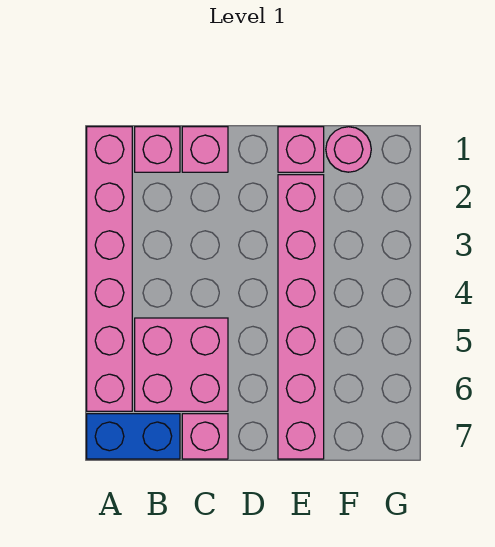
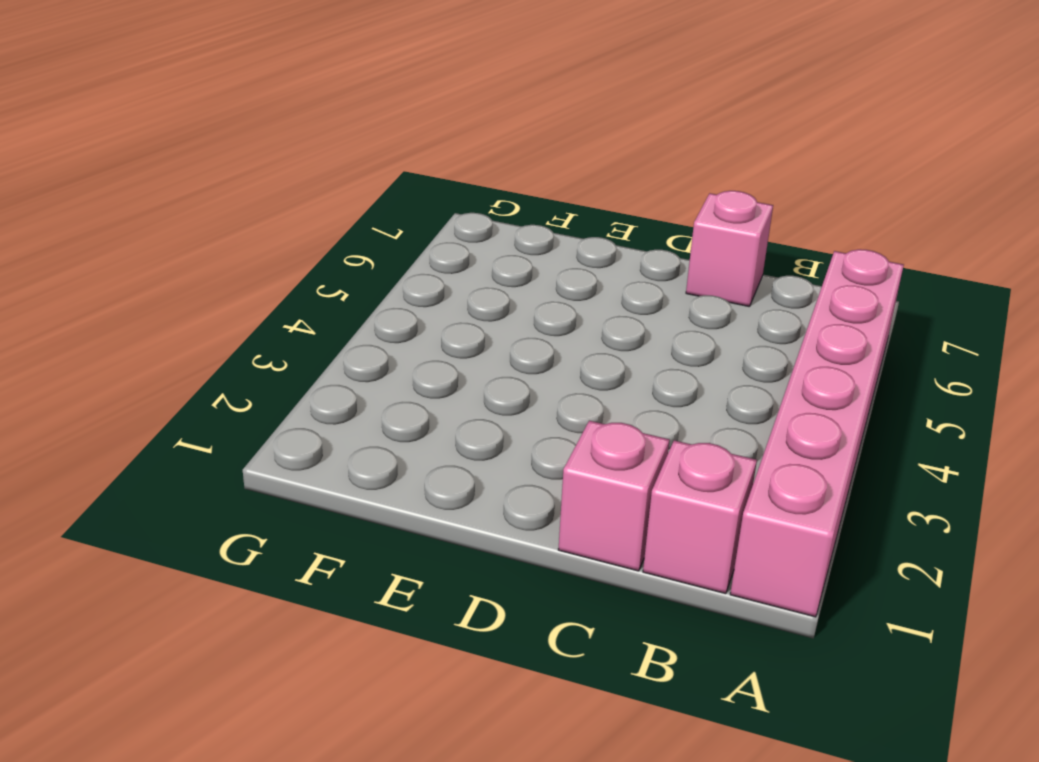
none -> blue brick A7:B7 level 1
none -> pink brick B5:C6 level 1

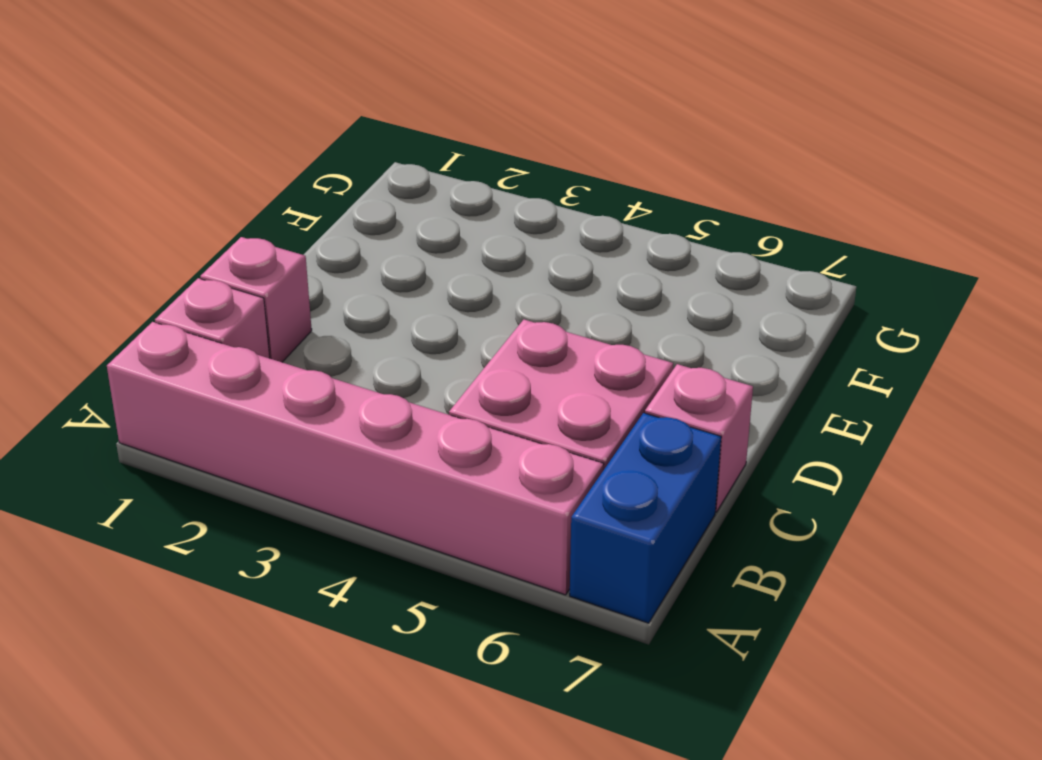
none -> pink brick E1 level 1
none -> pink brick E2:E7 level 1

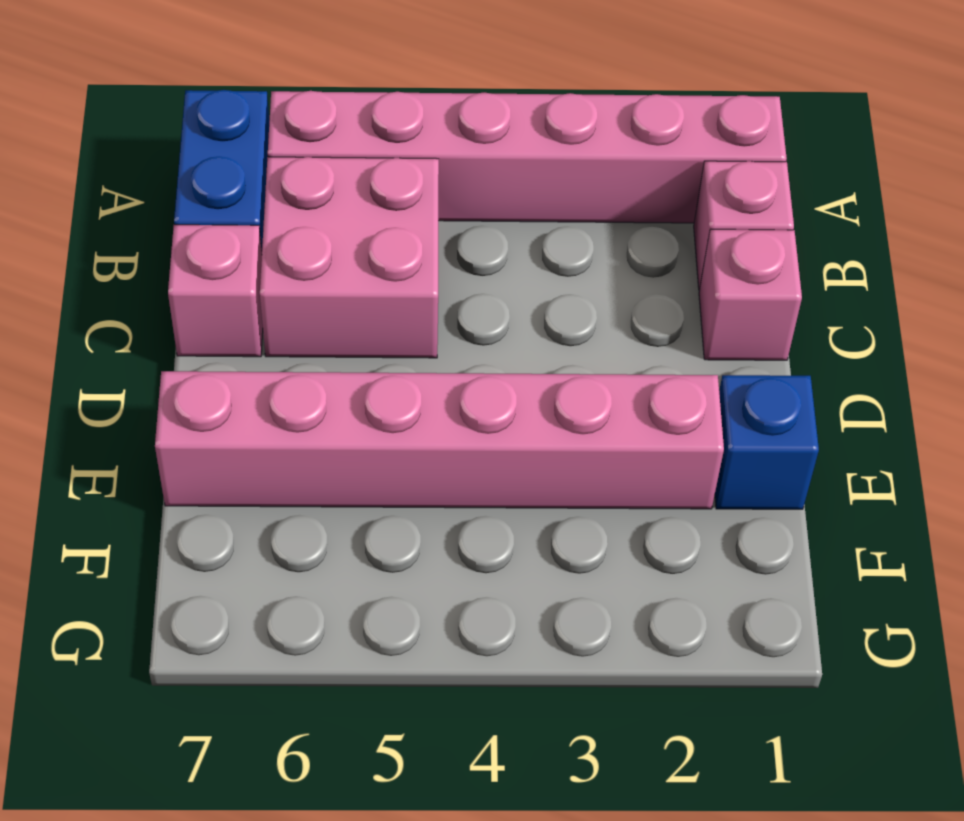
blue brick E1 level 1 -> pink brick E1 level 1
none -> pink round brick F1 level 1

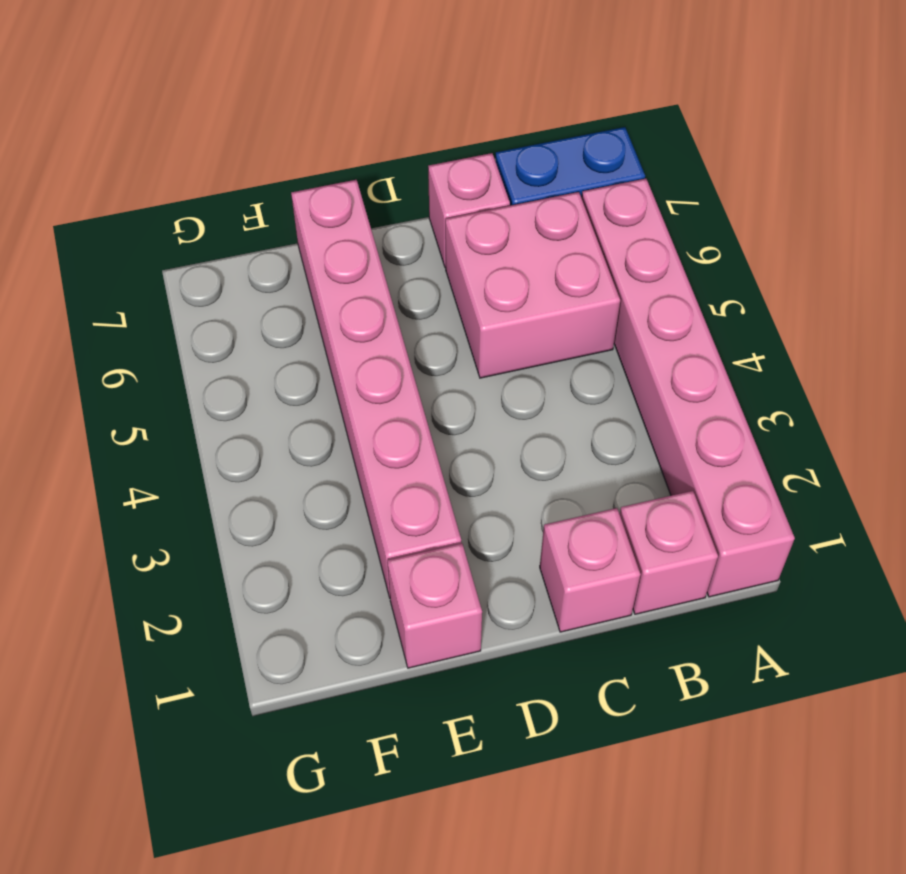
none -> pink round brick F1 level 1

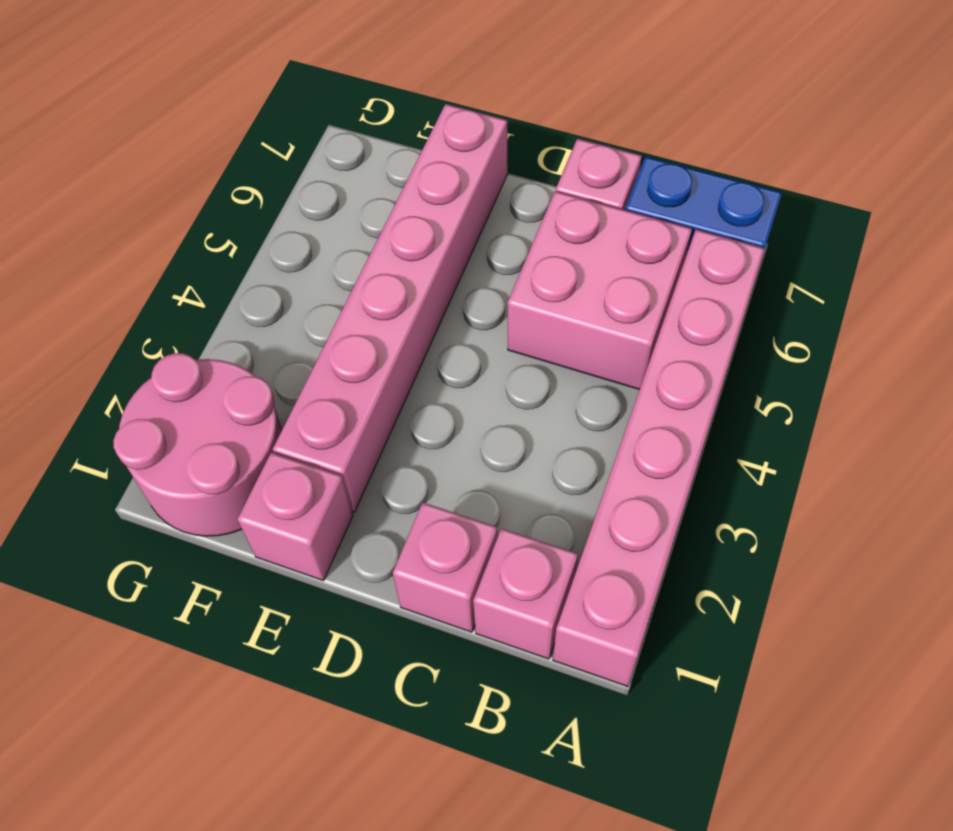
pink round brick F1:G2 level 1 -> pink round brick F1 level 1

